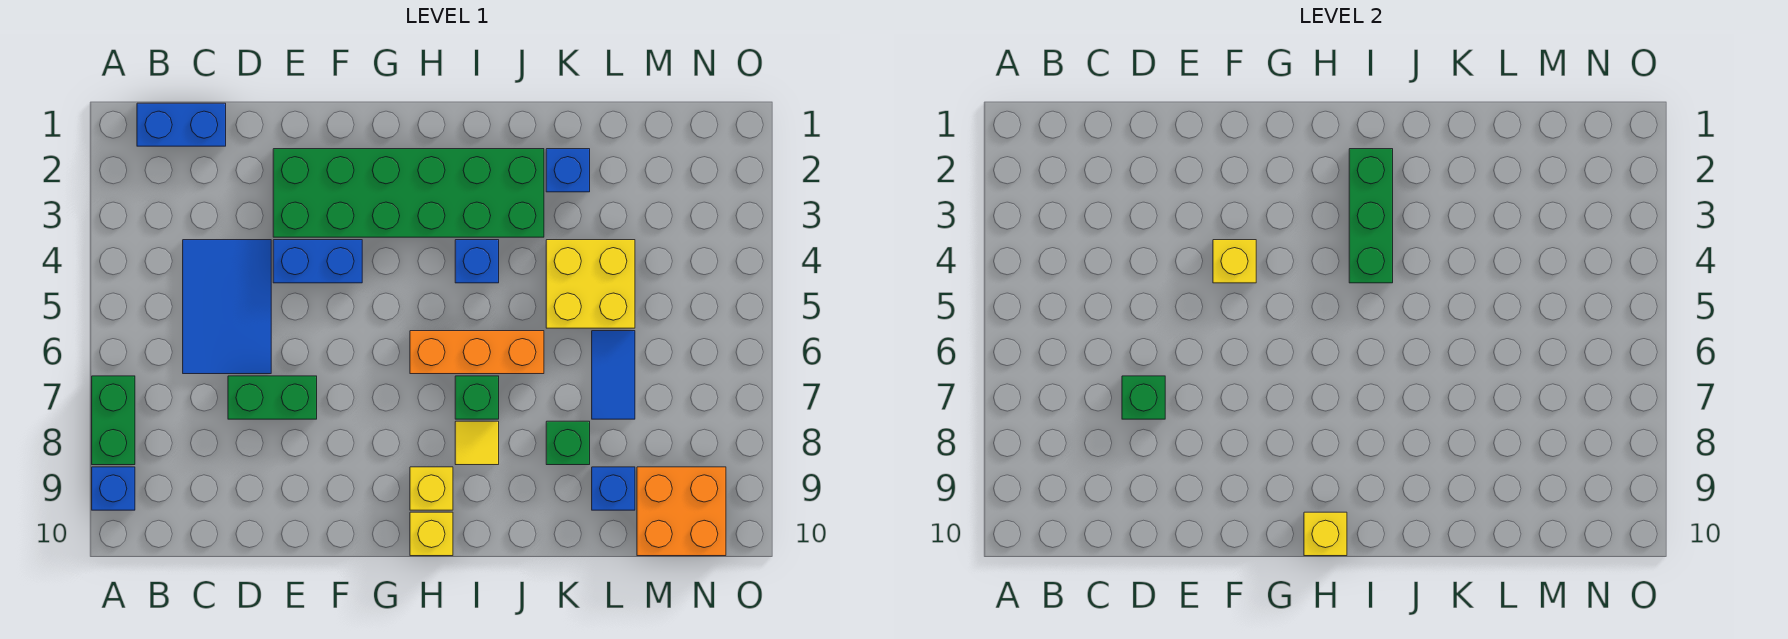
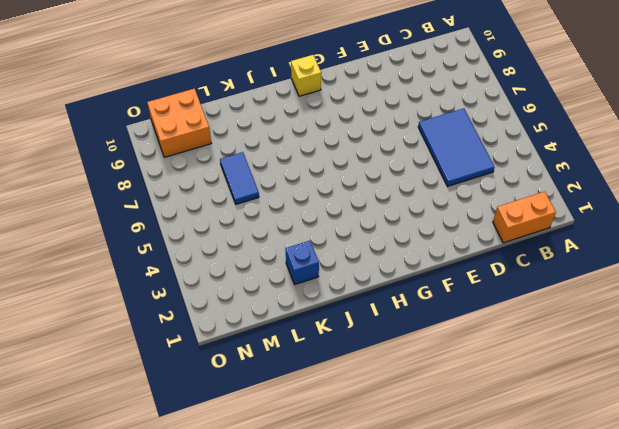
orange brick B1:C1 level 1 -> blue brick B1:C1 level 1
none -> green brick A7:A8 level 1
none -> blue brick A9 level 1
none -> green brick D7:E7 level 1

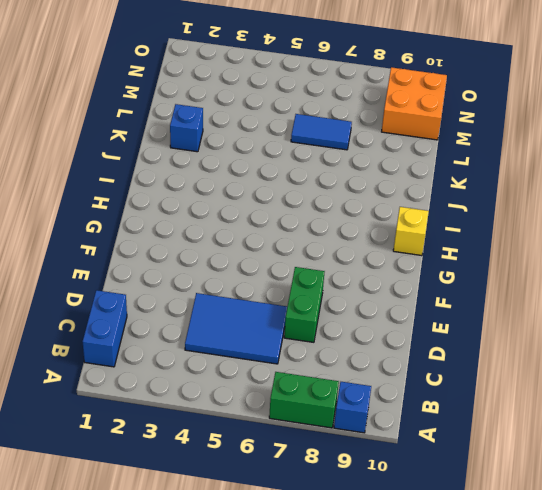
none -> green brick E2:J3 level 1
none -> blue brick E4:F4 level 1
none -> orange brick H6:J6 level 1

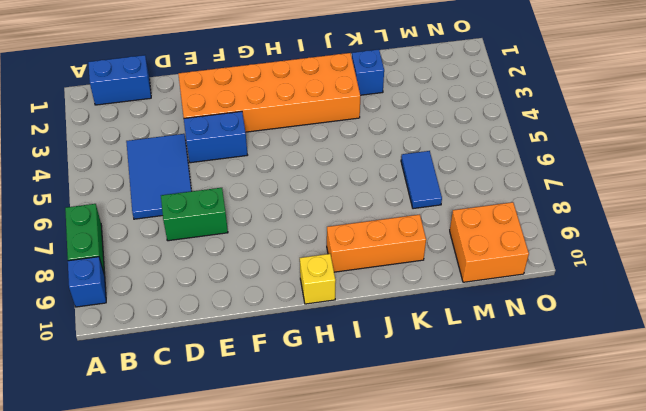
orange brick E2:J3 level 1 -> green brick E2:J3 level 1
orange brick I9:K9 level 1 -> orange brick H6:J6 level 1
none -> yellow brick H9 level 1
none -> blue brick I4 level 1
none -> green brick I7 level 1

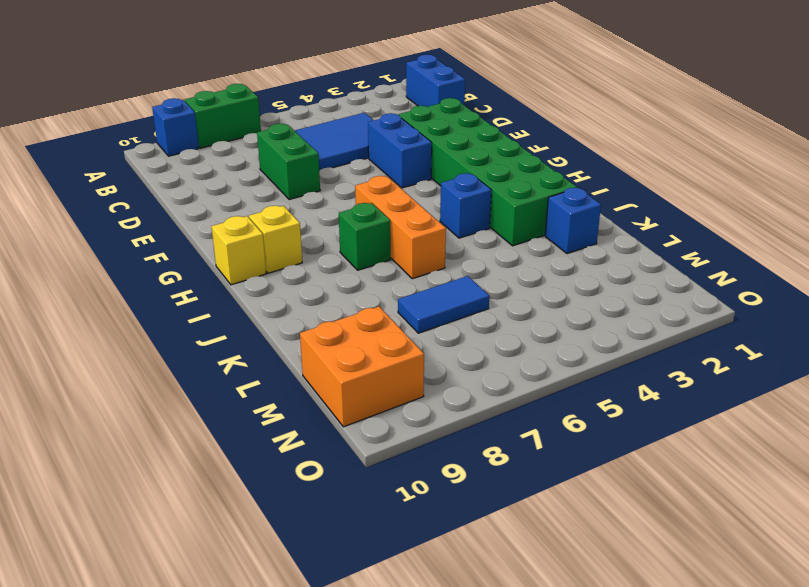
none -> yellow tile I8 level 1
none -> yellow brick K4:L5 level 1
none -> green brick K8 level 1

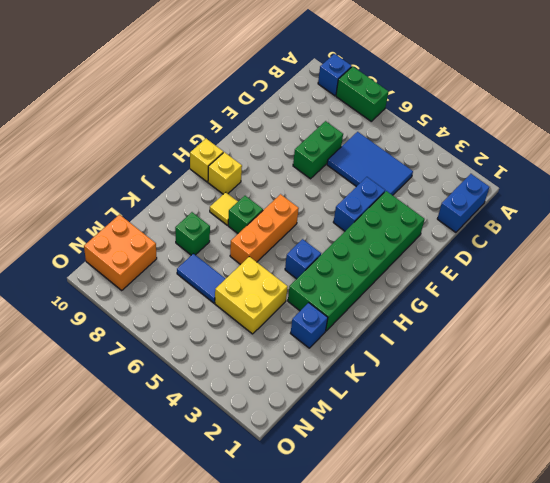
none -> blue brick L9 level 1
none -> green brick D7 level 2
none -> yellow brick F4 level 2

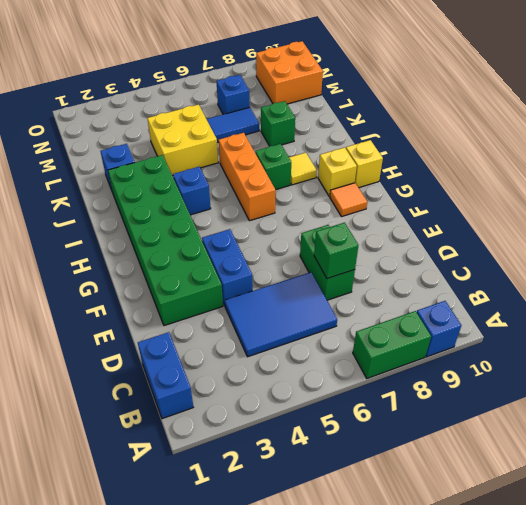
orange tile G9 level 1 -> none
blue brick M7 level 1 -> blue brick L9 level 1
none -> yellow brick F4 level 2
none -> yellow brick H10 level 2
none -> green brick I2:I4 level 2

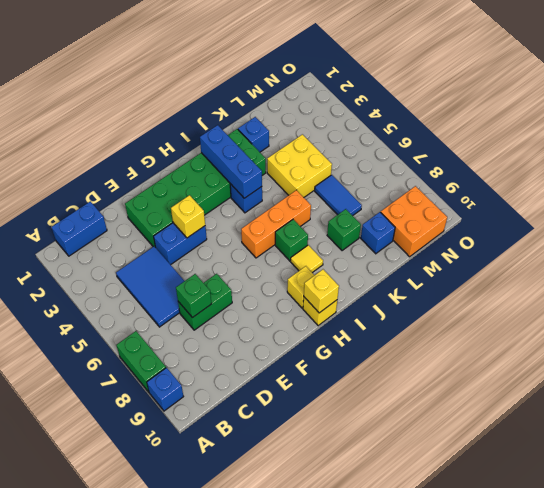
blue brick I2:I4 level 2 -> green brick I2:I4 level 2

